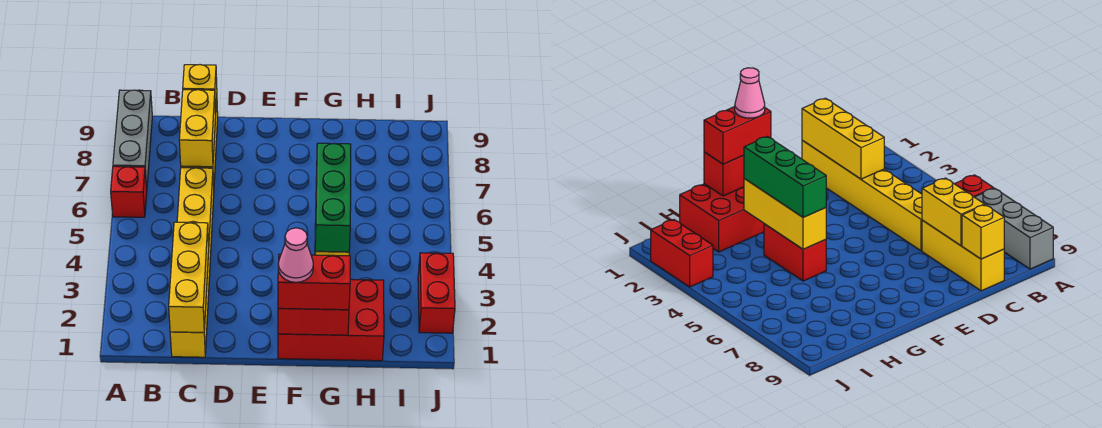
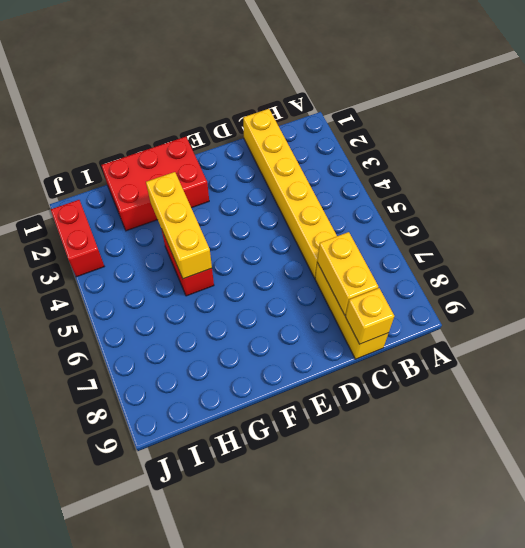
none -> red brick A6 level 1
none -> grey brick A7:A9 level 1
none -> yellow brick C1:C3 level 2

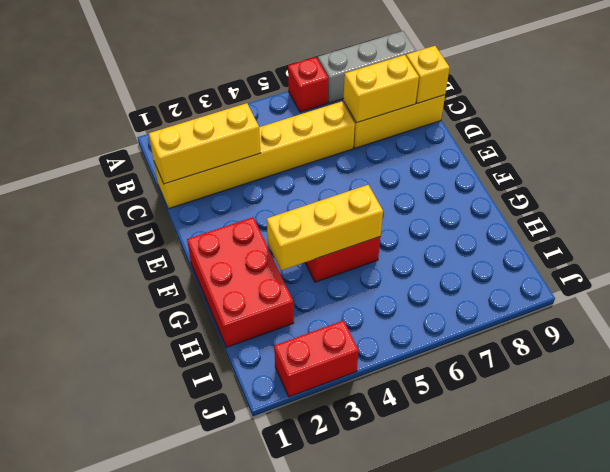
none -> red brick F1:G1 level 2
none -> red brick F1:G1 level 3
none -> green brick G3:G5 level 3

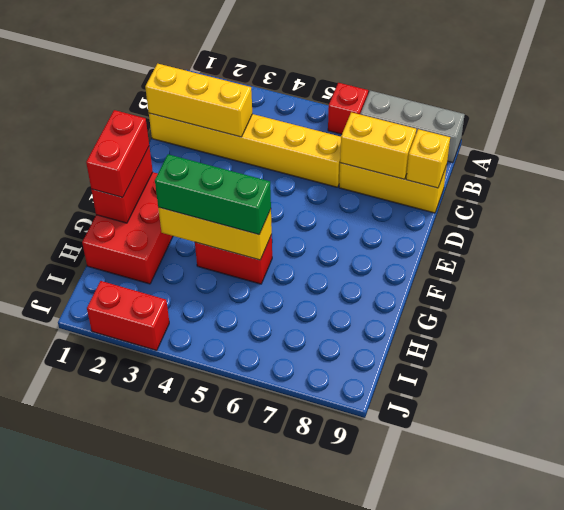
none -> pink cone F1 level 4

